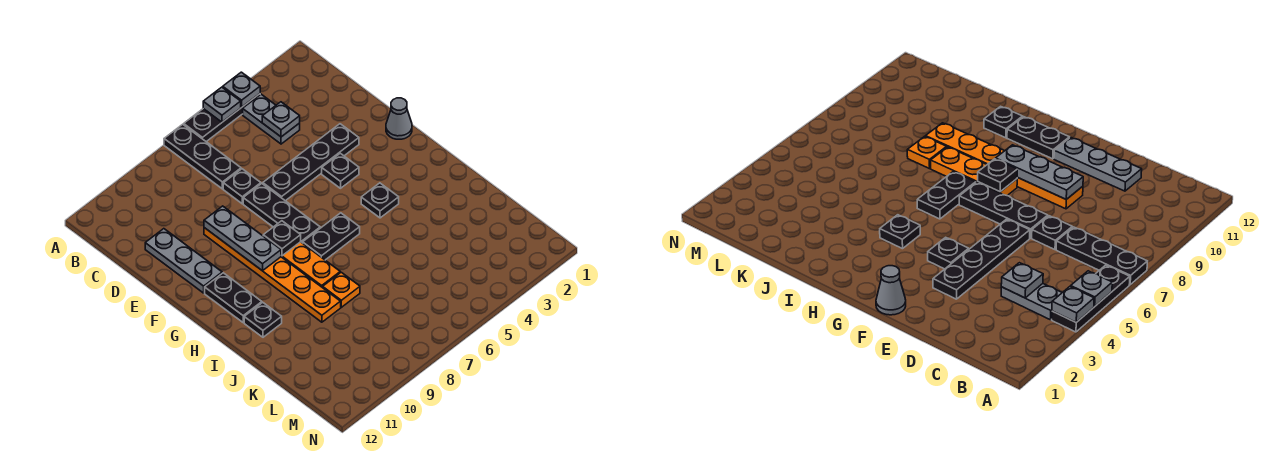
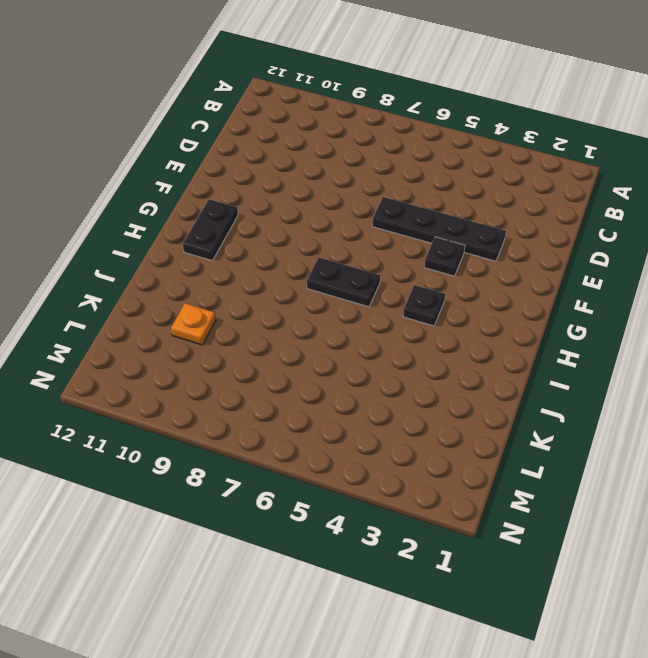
orange plate K10 level 1 -> orange plate J8 level 1
none -> black plate A4:A6 level 1
none -> black plate A7:C7 level 1
none -> grey plate B4:C4 level 1

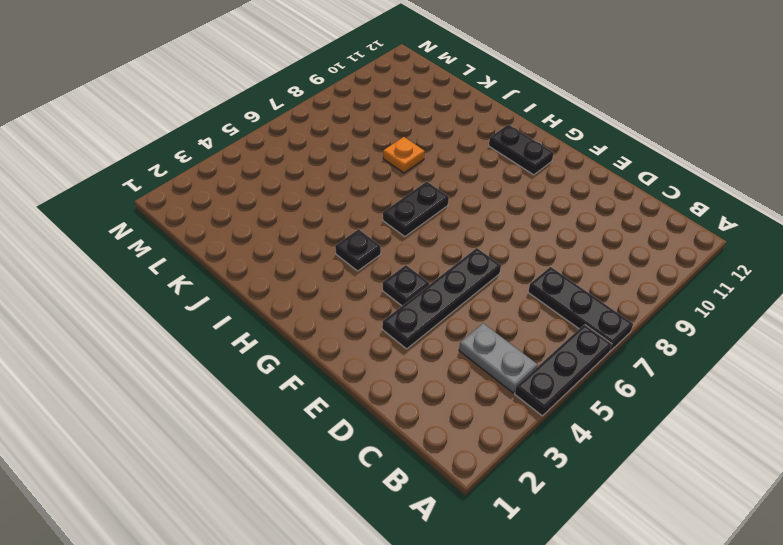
none -> black plate D7 level 1
none -> grey plate D11:F11 level 1
none -> black plate E7:G7 level 1

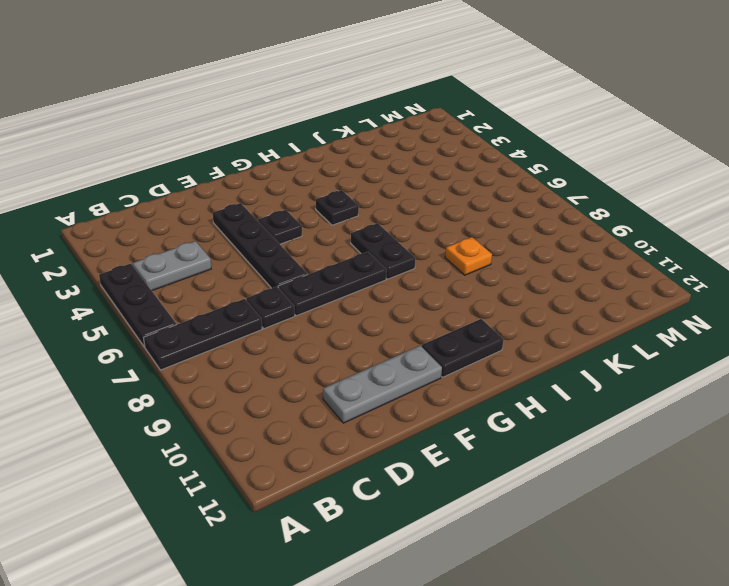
none -> orange plate E9:J9 level 1
none -> grey cone F1 level 1
none -> orange plate G8:I8 level 1

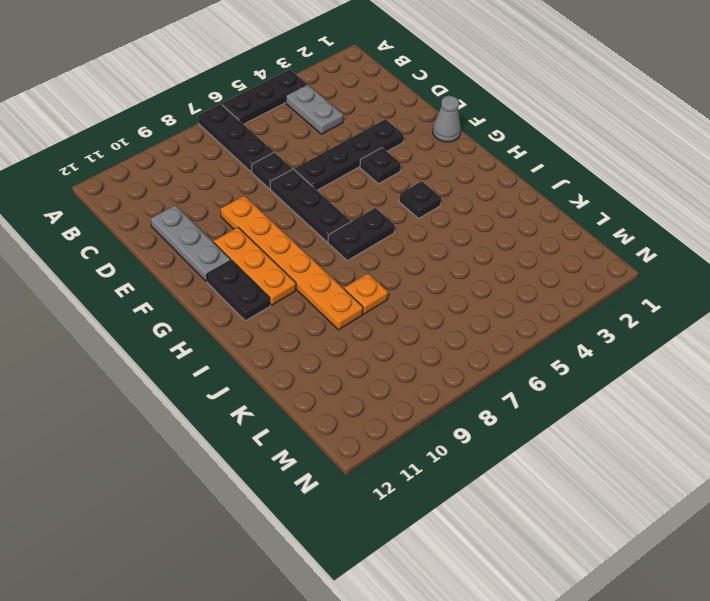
orange plate F10:H10 level 1 -> orange plate G8:I8 level 1
none -> black plate I11 level 1
none -> grey plate A4 level 2
none -> grey plate A5 level 2

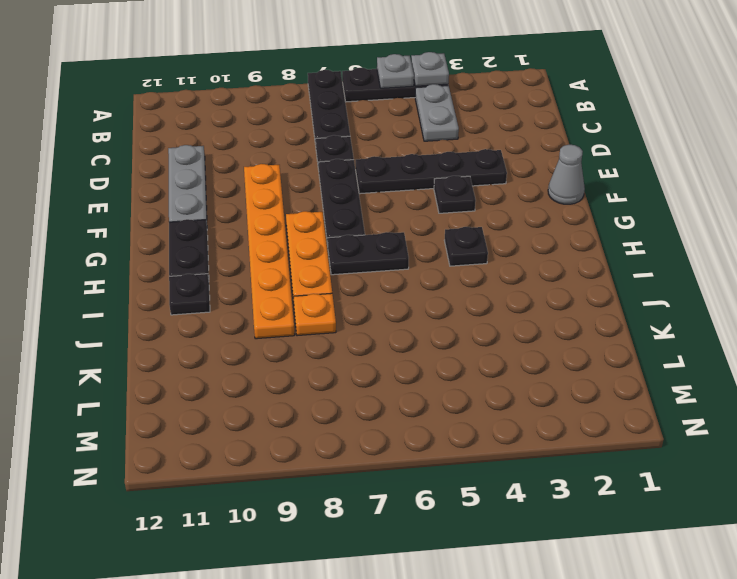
none -> grey plate C4 level 2
none -> grey plate E9:G9 level 2
none -> black plate G8 level 2

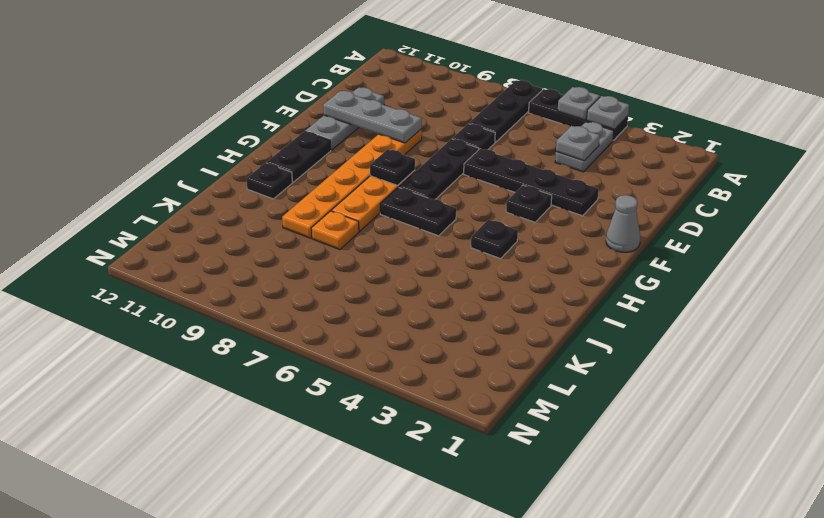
grey plate E9:E11 level 2 -> grey plate E9:G9 level 2

